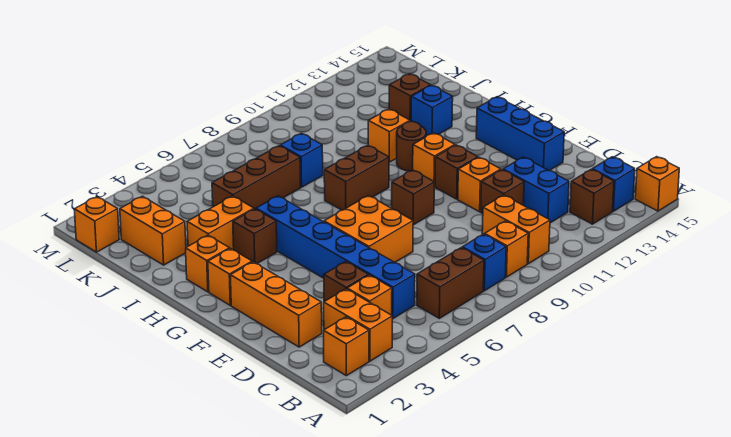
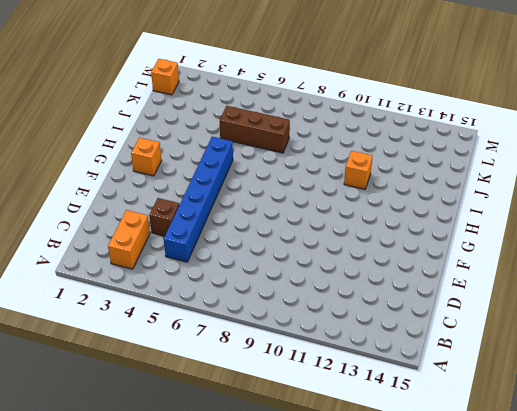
none -> orange brick A15 level 1
none -> orange brick B2 level 1
none -> brown brick B6:B7 level 1
none -> blue brick B8 level 1

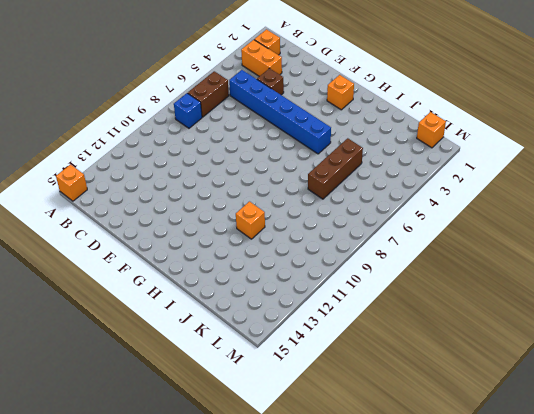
none -> orange brick B9 level 1
none -> orange brick B10:C10 level 1
none -> brown brick B13 level 1
none -> blue brick B14 level 1

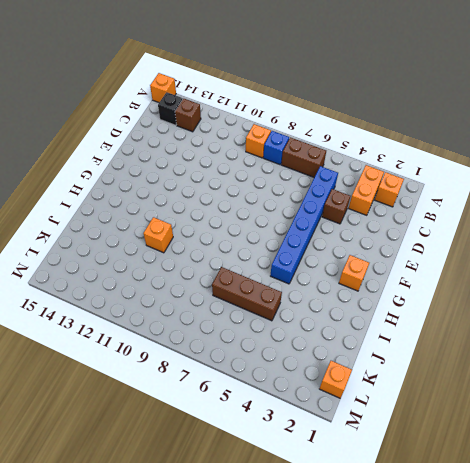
black brick B14 level 1 -> blue brick B14 level 1
none -> orange brick B10:C10 level 1
none -> orange brick C4 level 1
none -> blue brick C12:D12 level 1
none -> orange brick D2:F2 level 1

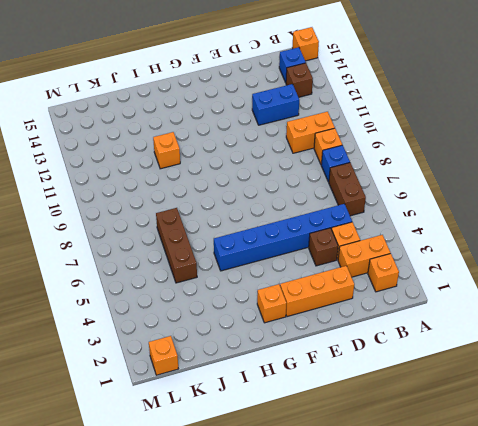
none -> brown brick D11 level 1
none -> orange brick E6:F7 level 1
none -> orange brick E11 level 1
none -> blue brick E14:G14 level 1

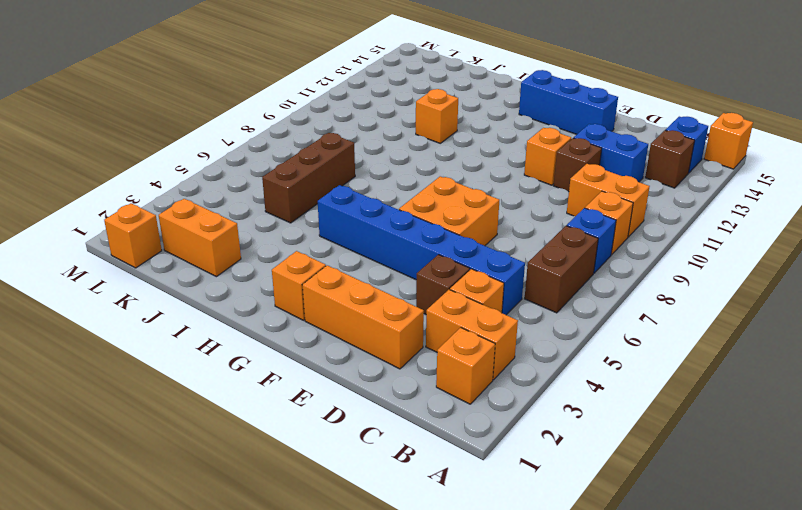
none -> brown brick F9 level 1
none -> brown brick F11 level 1
none -> orange brick G11 level 1
none -> orange brick H2 level 1

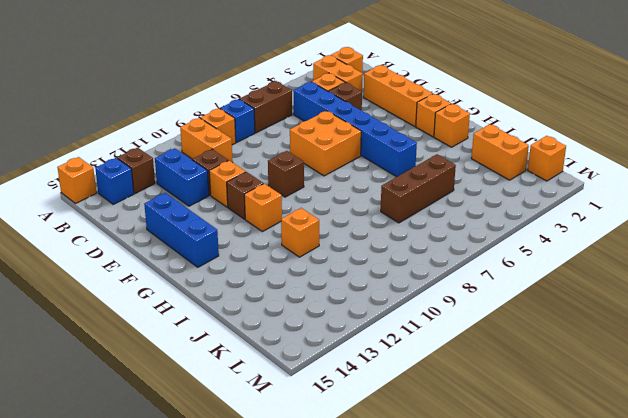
none -> brown brick H4 level 1
none -> brown brick H8:H9 level 1
none -> brown round brick H11 level 1
none -> orange brick I3:I4 level 1

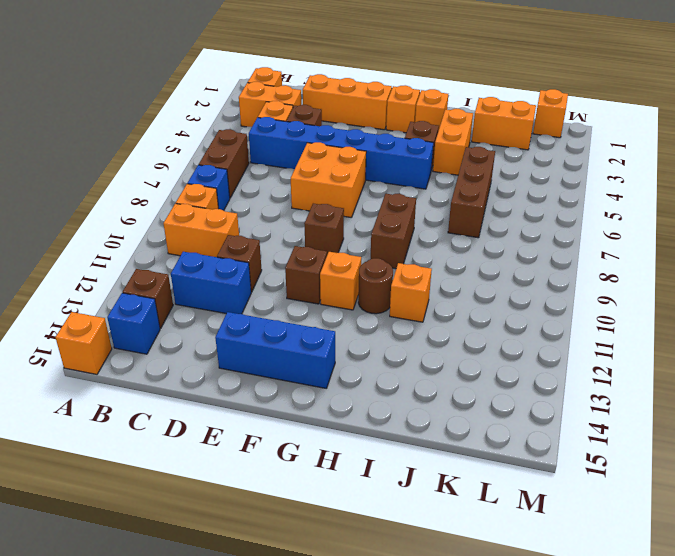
none -> orange brick E11 level 1
none -> blue brick I13 level 1
none -> blue brick J8 level 1
none -> brown brick J13 level 1

